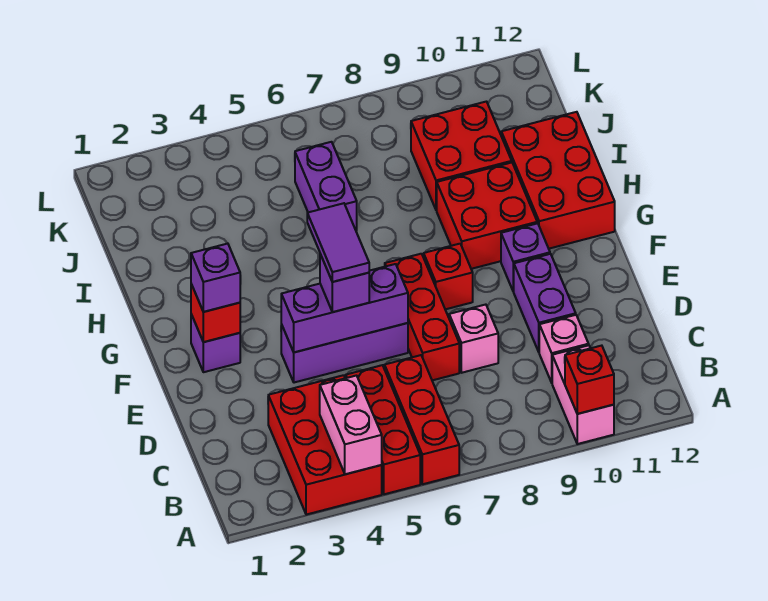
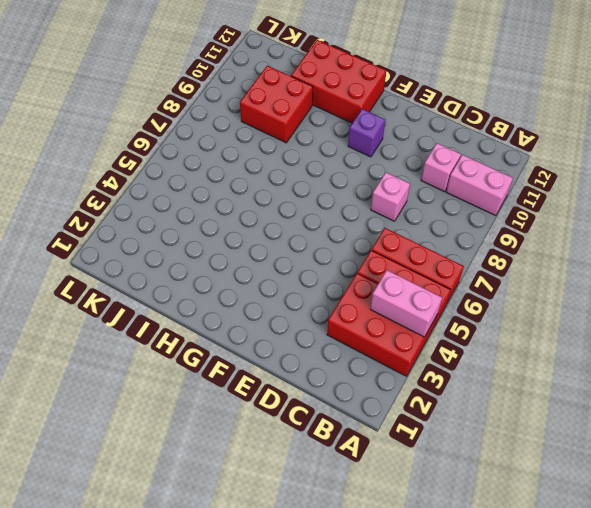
none -> red brick D7:F7 level 1
none -> purple brick D10:E10 level 1
none -> purple brick E4:E6 level 1

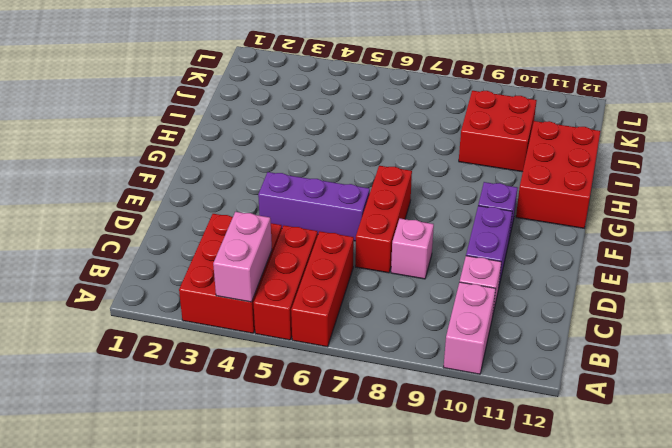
none -> purple brick F2 level 1
none -> red brick F8 level 1
none -> red brick G9:H10 level 1

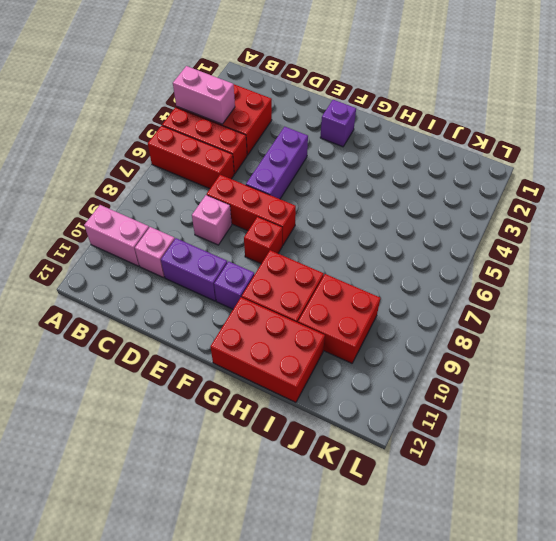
none -> purple brick I6:J6 level 1
none -> red brick A10 level 2
none -> purple brick E4:E6 level 2

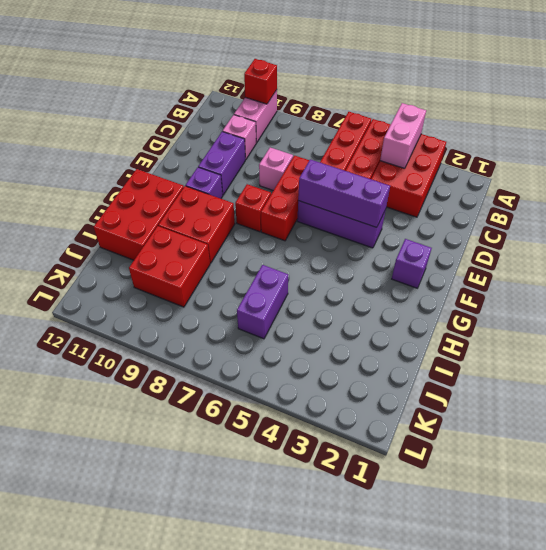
none -> red brick F2 level 2
none -> purple brick E5 level 3
none -> purple brick F2 level 3

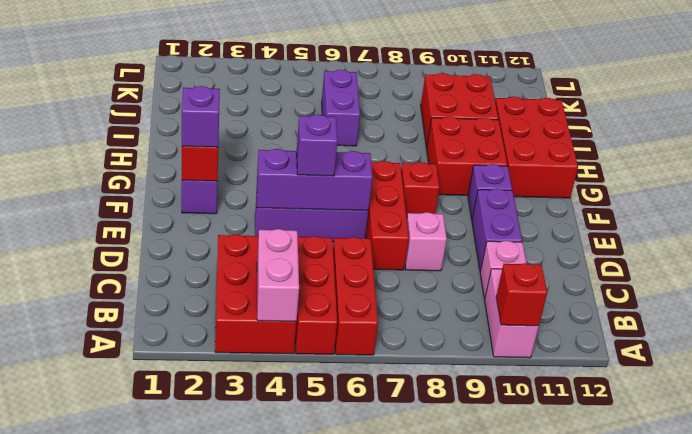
none -> purple tile E5:F5 level 4

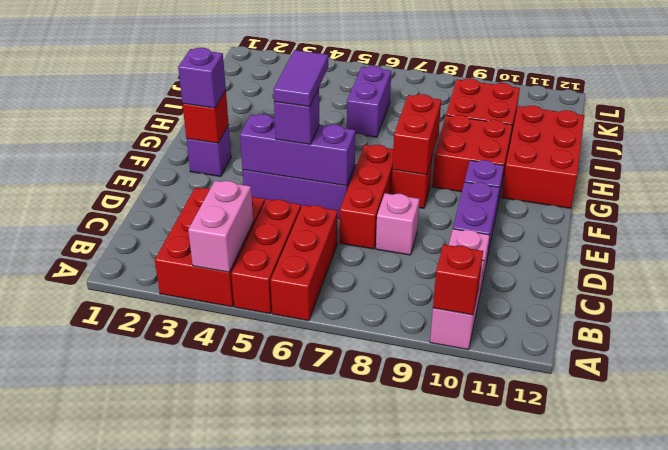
red brick F8:G8 level 2 -> none

